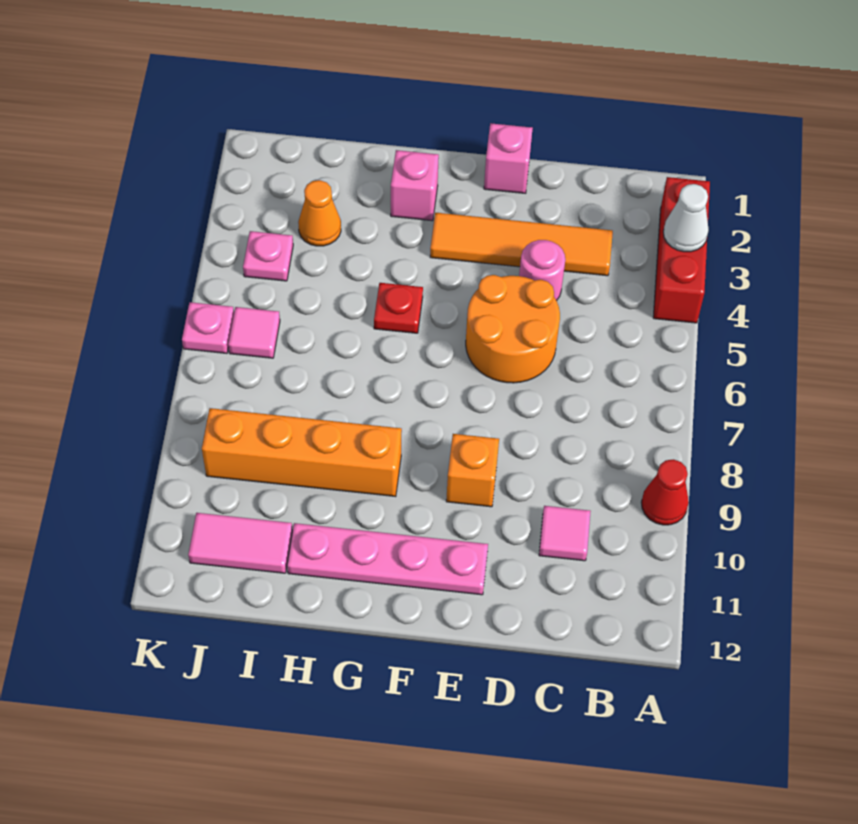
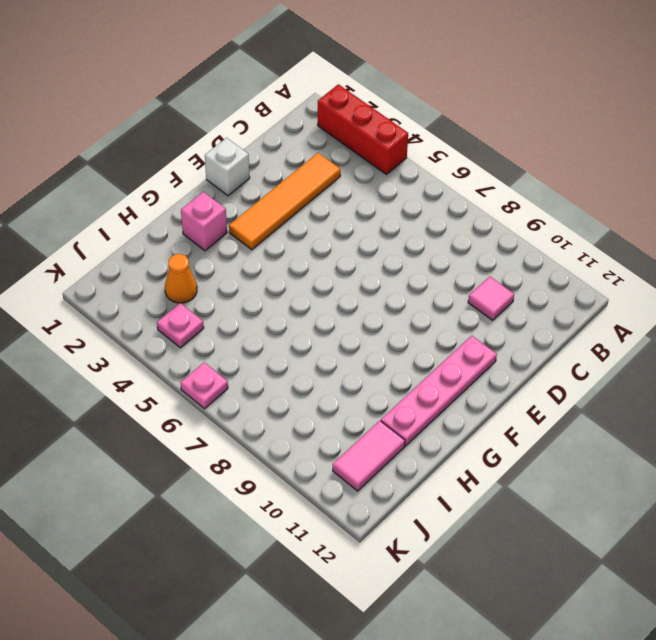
white brick E1 level 1 -> pink brick E1 level 1
none -> red cone A9 level 1
none -> pink round brick D4 level 1
none -> orange round brick D5:E6 level 1

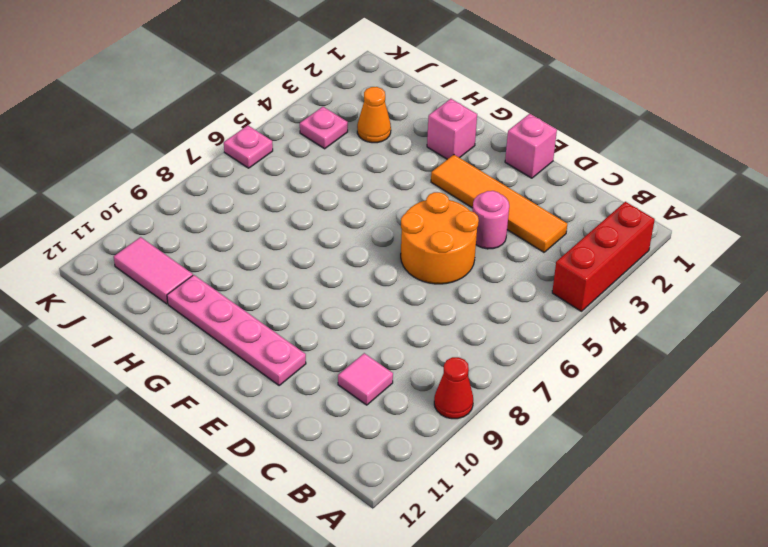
none -> orange brick E9 level 1
none -> red plate G5 level 1
none -> orange brick G9:J9 level 1

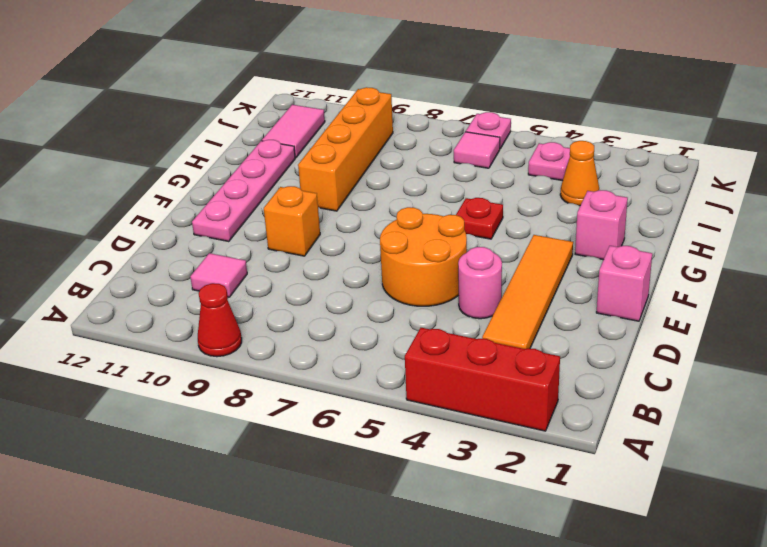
none -> white cone A3 level 2

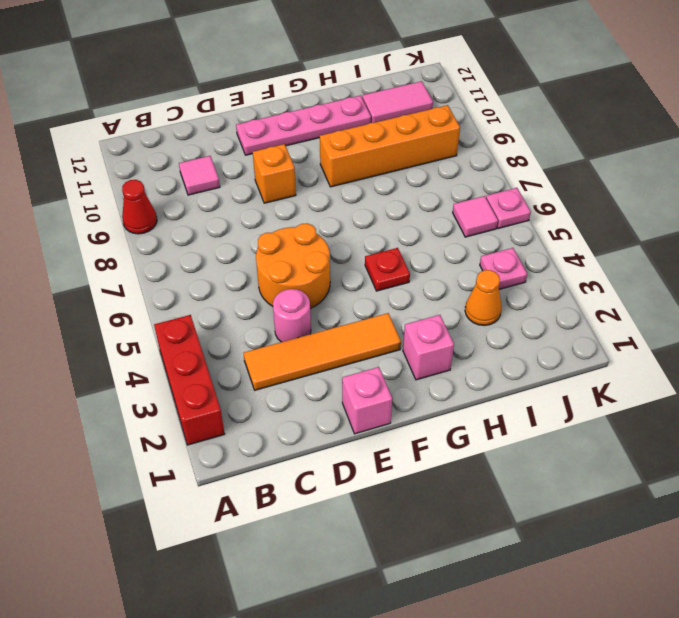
none -> white cone A3 level 2

